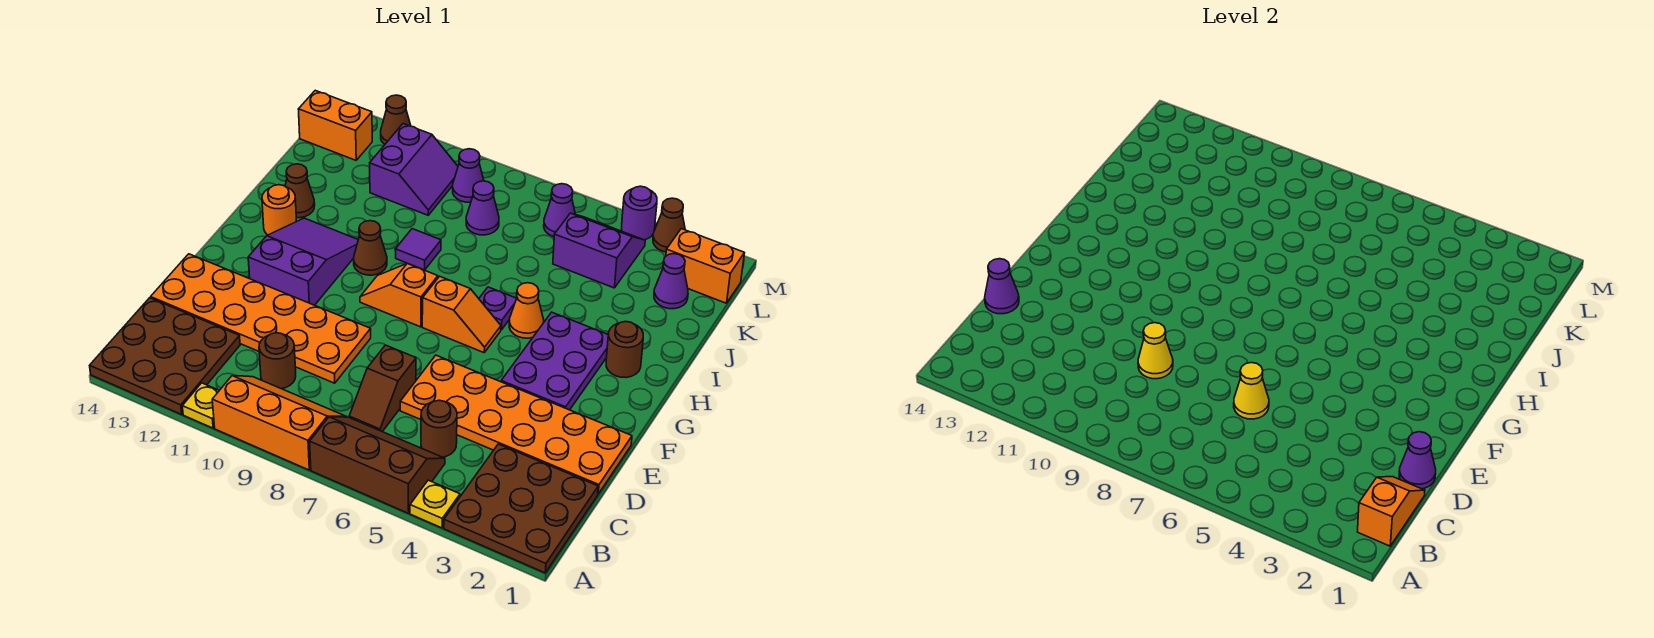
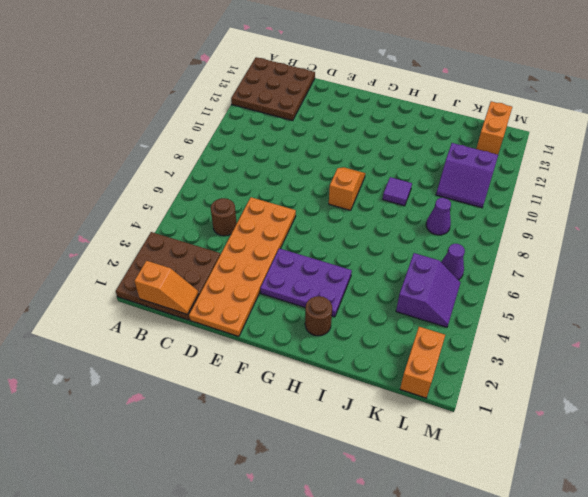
none -> yellow plate A4 level 1
none -> brown slope A5:B7 level 1 top A
none -> orange slope A8:B10 level 1 top A
none -> yellow plate A11 level 1

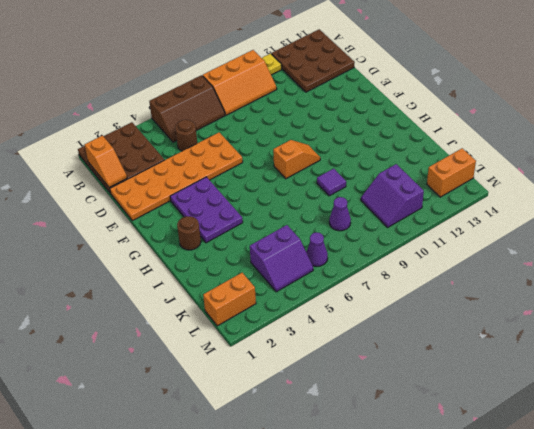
none -> yellow plate A4 level 1
none -> brown slope C7:D7 level 1 top D
none -> brown round brick C10 level 1
none -> orange plate D9:E14 level 1

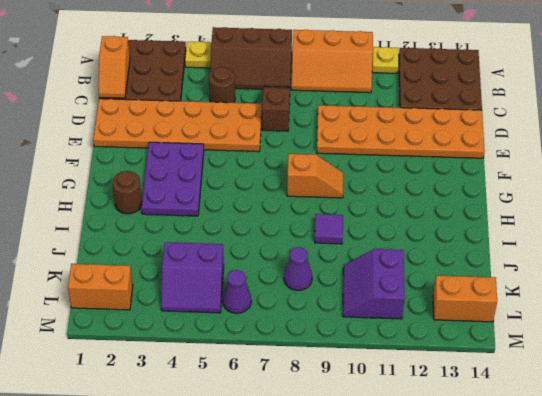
none -> brown round brick C10 level 1
none -> purple slope F11:H12 level 1 top F
none -> orange slope G6:G7 level 1 top 7
none -> orange cone H5 level 1

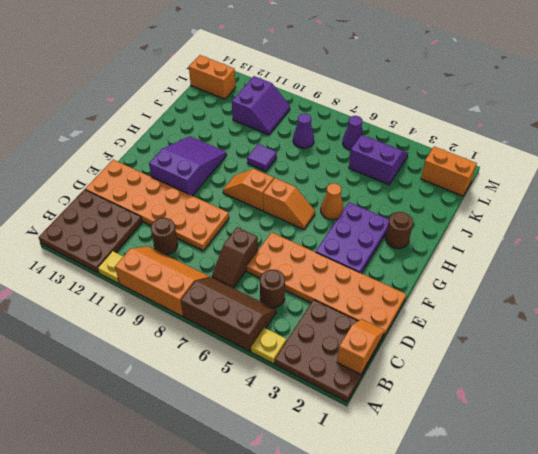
none -> purple plate H6 level 1
none -> brown cone H10 level 1
none -> orange round brick H13 level 1
none -> brown cone I13 level 1

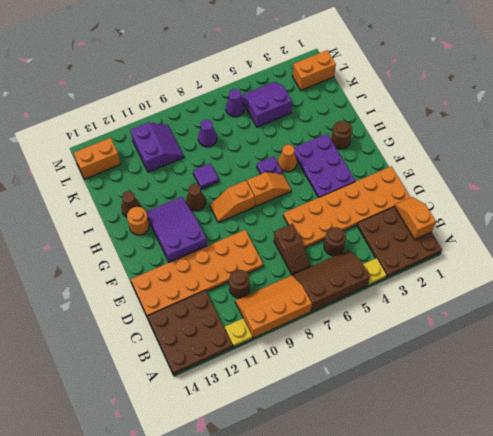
none -> purple cone K2 level 1
none -> purple cone L9 level 1
none -> brown cone M3 level 1
none -> purple round brick M4 level 1

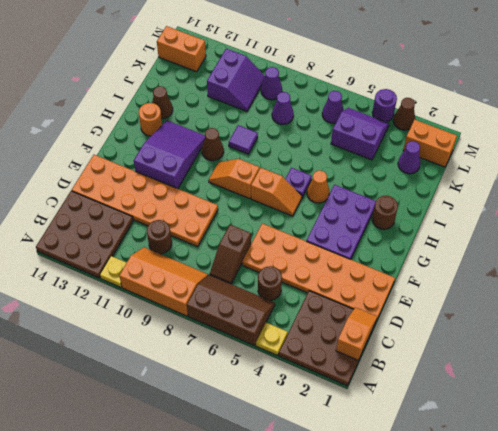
none -> brown cone M12 level 1
none -> purple cone D1 level 2
none -> yellow cone D6 level 2
none -> yellow cone D9 level 2

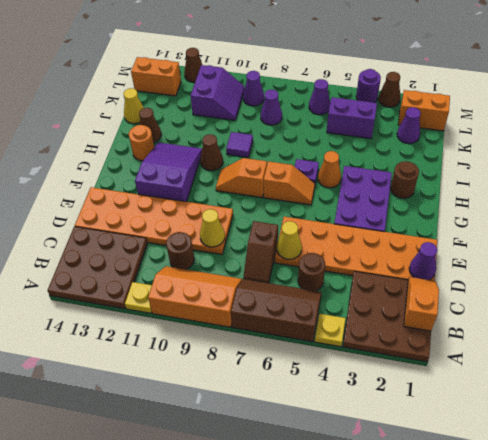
yellow cone J14 level 1 -> none
none -> purple cone D14 level 2

